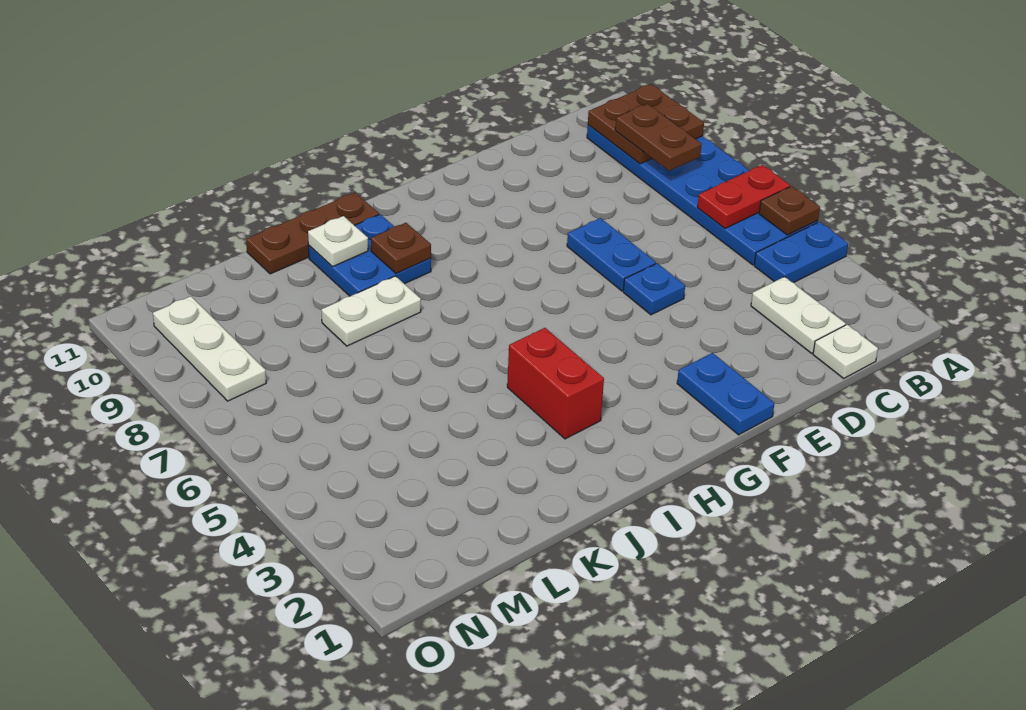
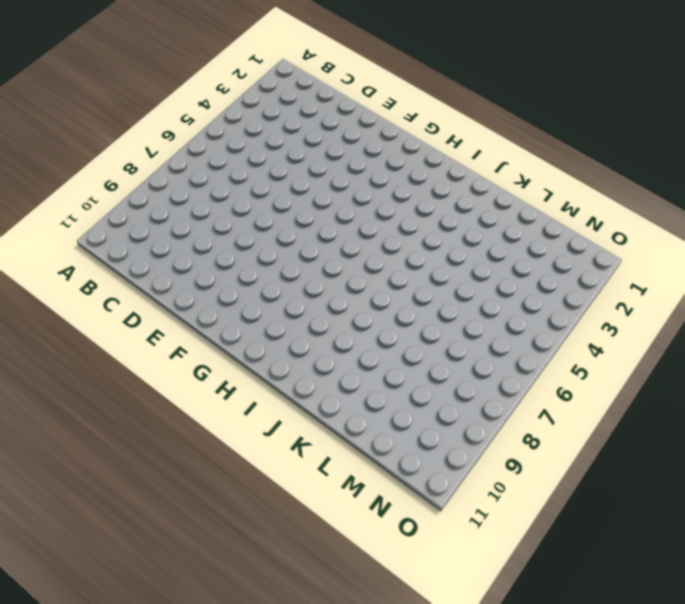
none -> blue plate A4:B4 level 1
none -> blue plate A5:B10 level 1
none -> white plate C1 level 1

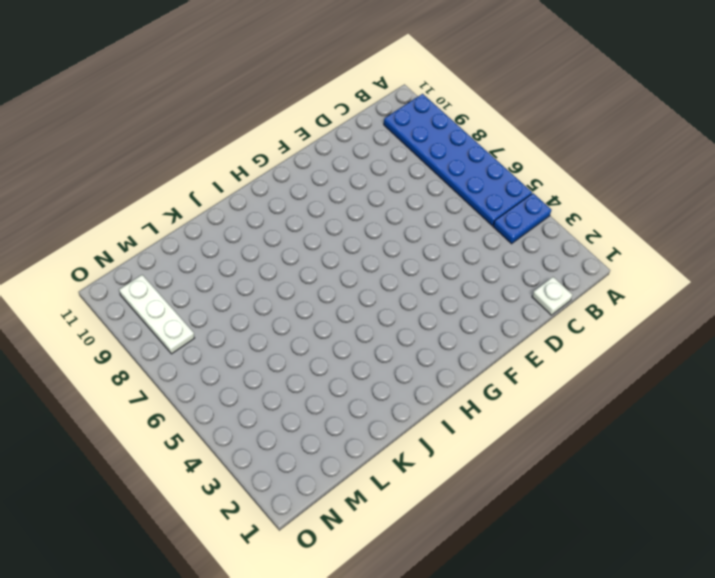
none -> white plate C2:C3 level 1
none -> blue plate E5 level 1
none -> blue plate E6:E7 level 1

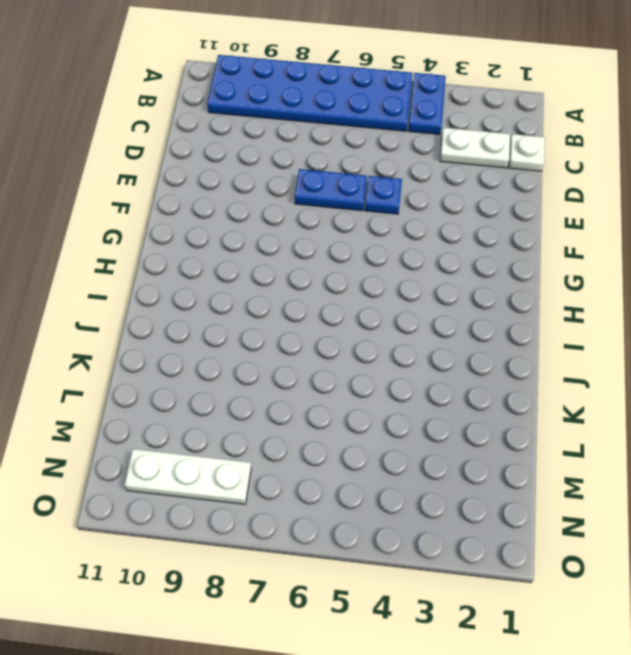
none -> blue plate F1:F2 level 1
none -> red brick I3:I4 level 1
none -> blue plate I9:J10 level 1

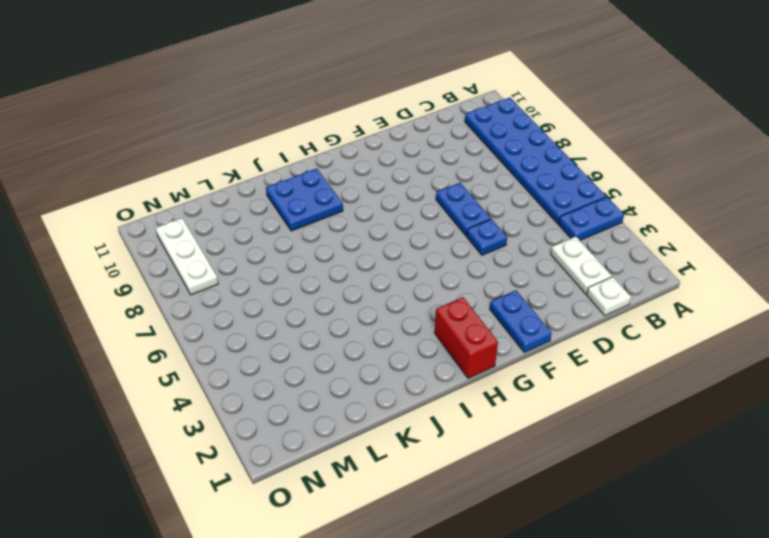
red brick H1:H2 level 1 -> red brick I3:I4 level 1
none -> brown plate I11:K11 level 1
none -> white plate J8:K8 level 1
none -> brown plate A5 level 2

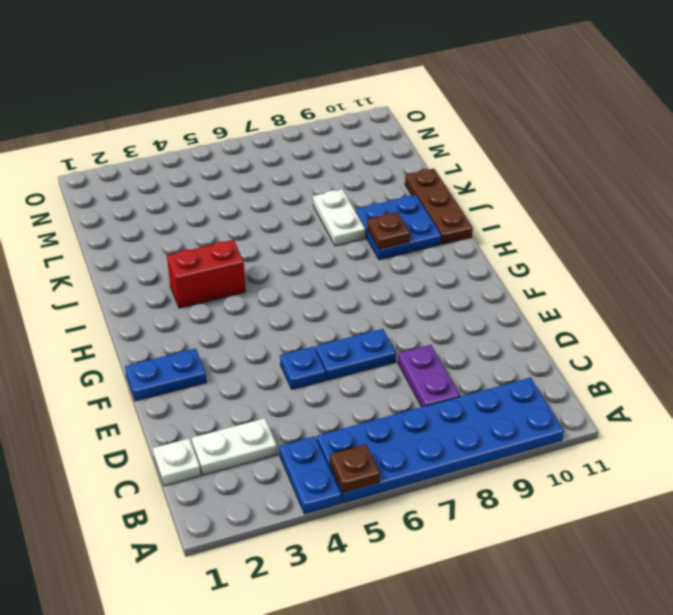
purple plate C8:D8 level 1 -> none
none -> white plate N8:N10 level 1
none -> red plate A6:B6 level 2
none -> brown plate A9:B10 level 2

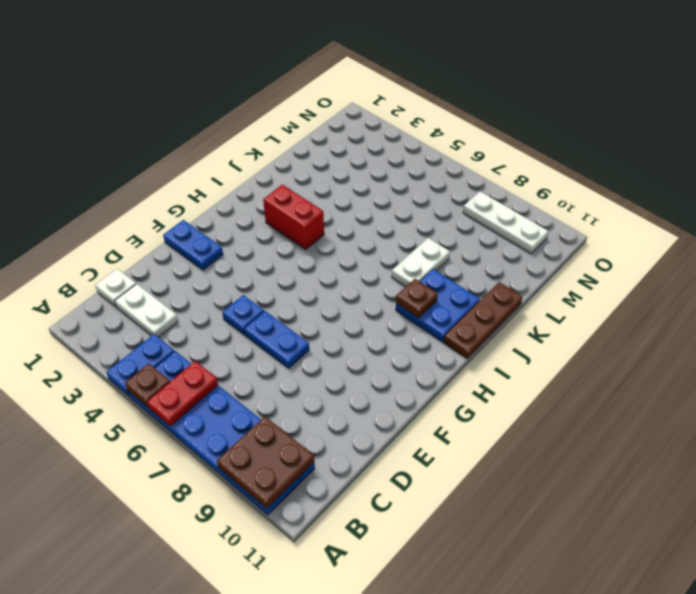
none -> white plate J10 level 2
none -> brown plate B8:B9 level 3

